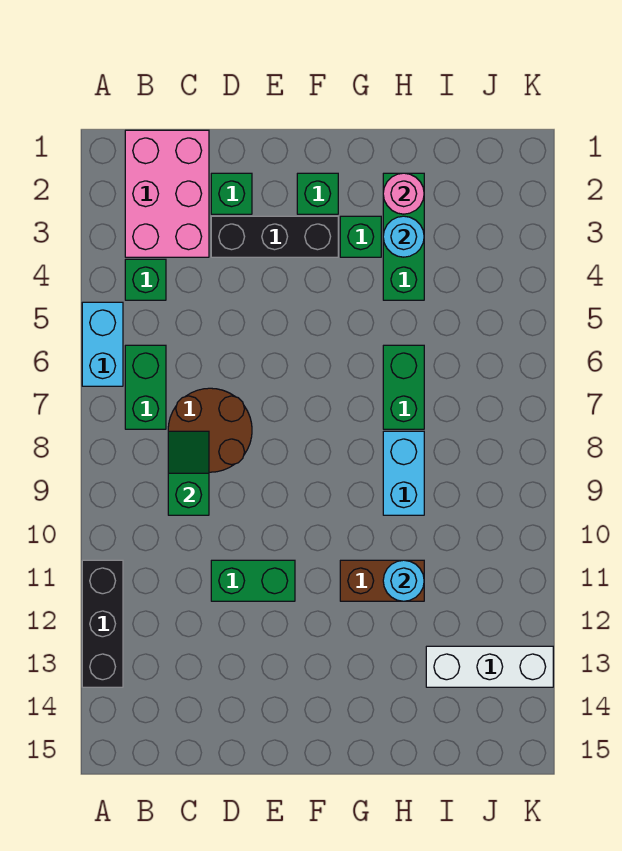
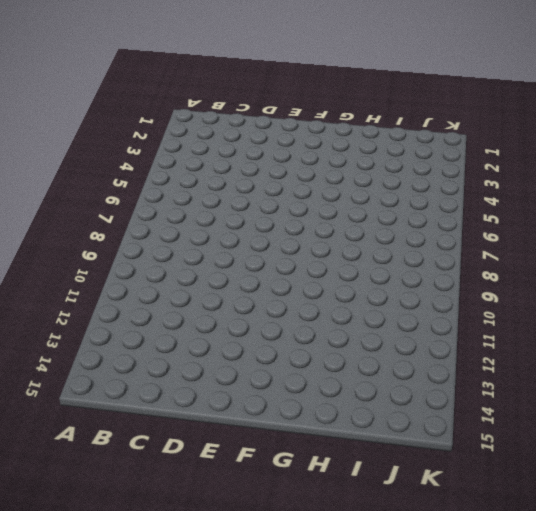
none -> cyan brick A5:A6 level 1
none -> black brick A11:A13 level 1
none -> pink brick B1:C3 level 1

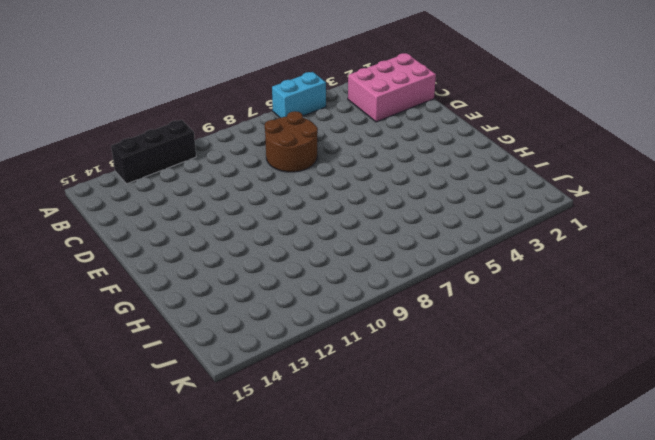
none -> green brick B4 level 1
none -> green brick B6:B7 level 1
none -> green brick D2 level 1

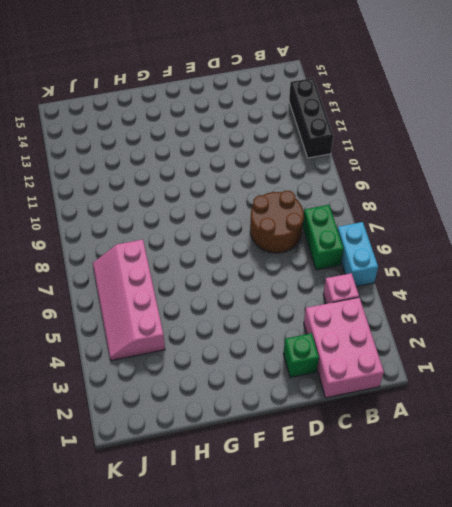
pink brick B4 level 1 -> green brick B4 level 1
pink slope I4:J7 level 1 top I -> none
none -> black brick D3:F3 level 1
none -> green brick D11:E11 level 1
none -> green brick F2 level 1

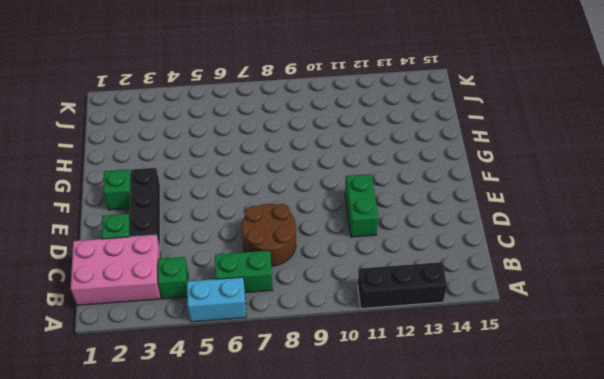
none -> green brick G3 level 1
none -> brown brick G11:H11 level 1
none -> green brick H2:H4 level 1

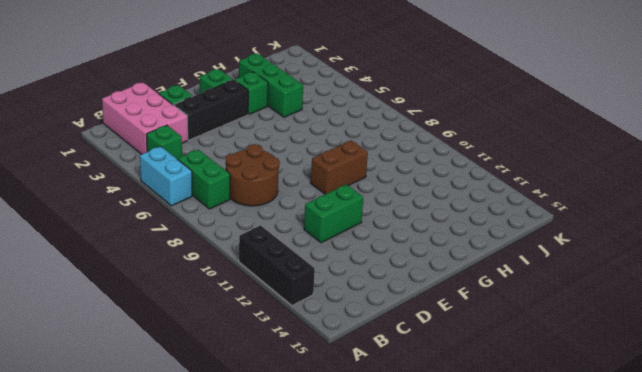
brown brick F9:G9 level 1 -> brown brick G11:H11 level 1
none -> green brick H6:H7 level 1
none -> cyan brick H8:H9 level 1
none -> white brick I13:K13 level 1

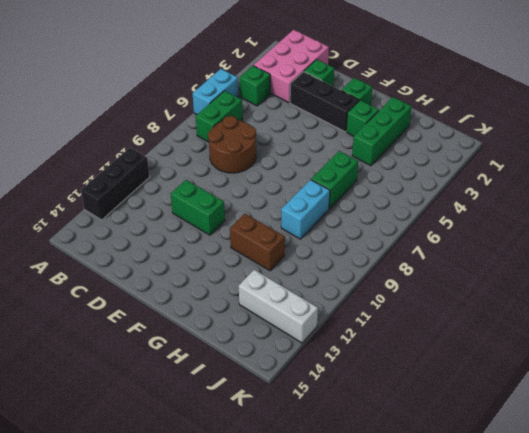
none -> green slope C8:C9 level 2 top 9
none -> pink round brick H2 level 2
none -> cyan round brick H3 level 2

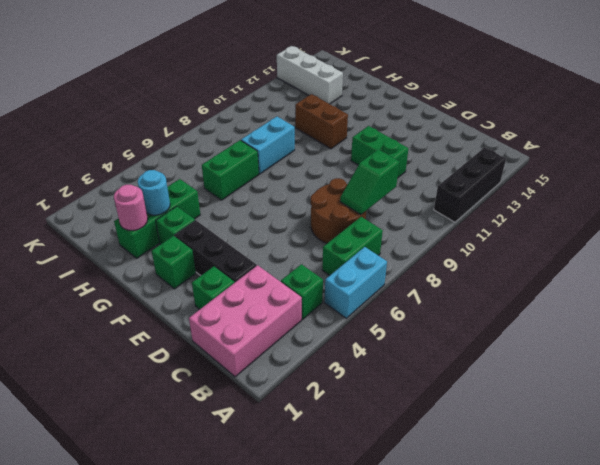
none -> cyan round brick H11 level 2

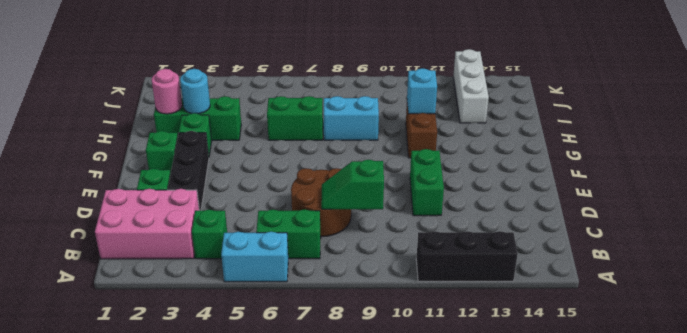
cyan brick H11 level 2 -> cyan round brick H11 level 2

